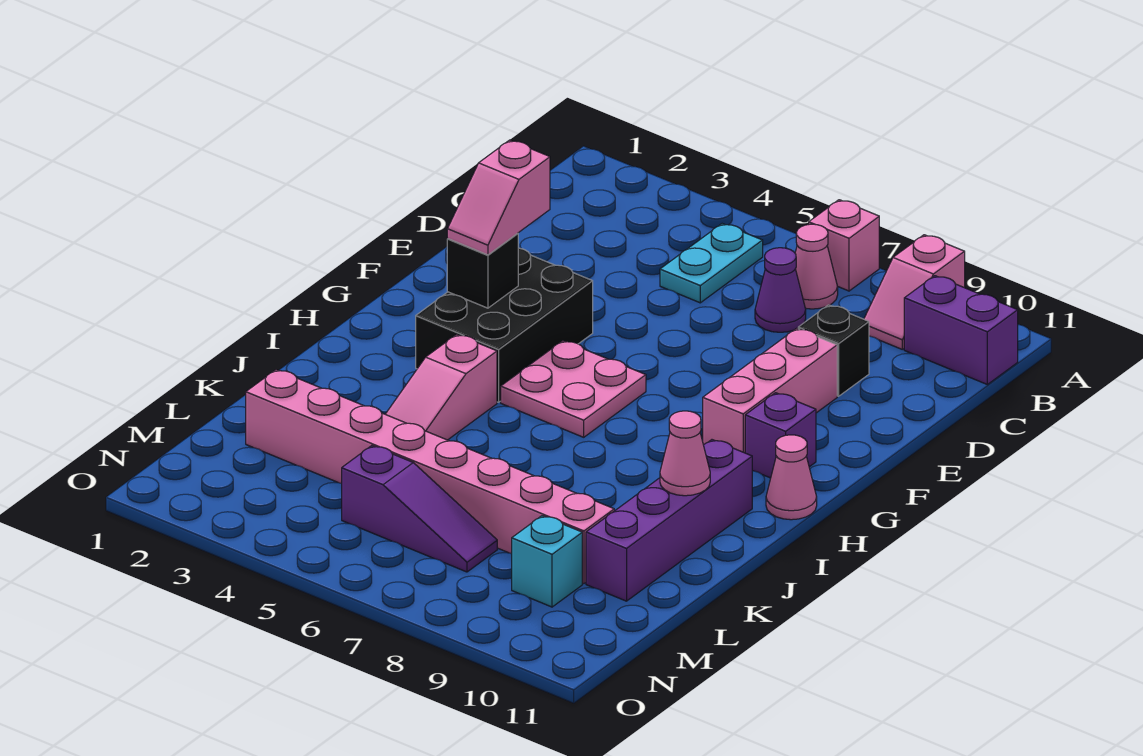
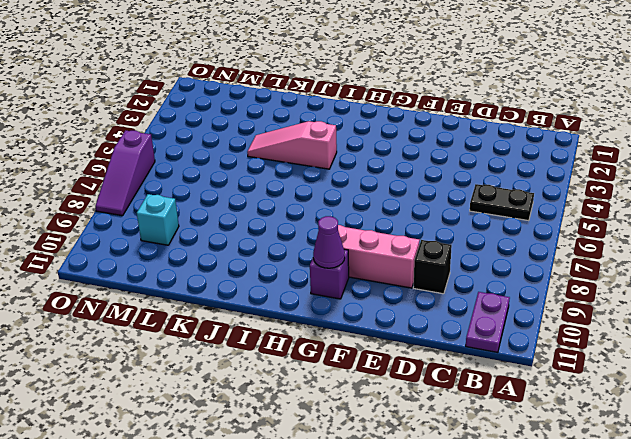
black plate B5:C5 level 1 -> cyan plate B5:C5 level 1
purple plate B10:B11 level 1 -> purple brick B10:B11 level 1
purple cone G10 level 2 -> purple cone C7 level 1
purple slope O6:O8 level 1 top 6 -> purple slope M5:M7 level 1 top 5
none -> pink brick A7 level 1
none -> pink slope A9:B9 level 1 top A
none -> pink cone B7 level 1

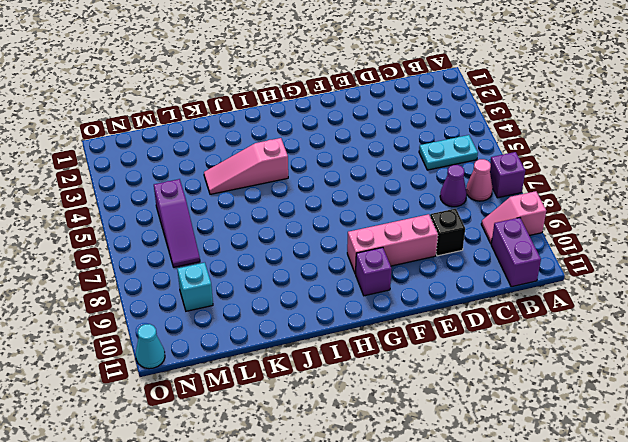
purple brick A7 level 1 -> pink brick A7 level 1
cyan cone O11 level 1 -> none
none -> black brick F3:H4 level 1
none -> pink plate G5:H6 level 1
none -> pink cone H11 level 1

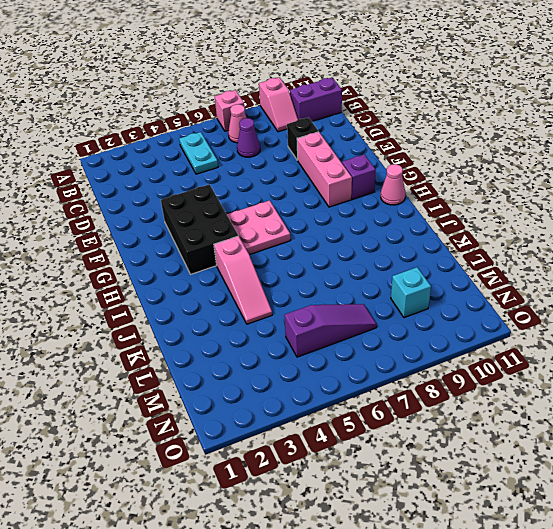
none -> purple brick I10:L10 level 1
none -> pink brick L2:L9 level 1
none -> black brick G3 level 2

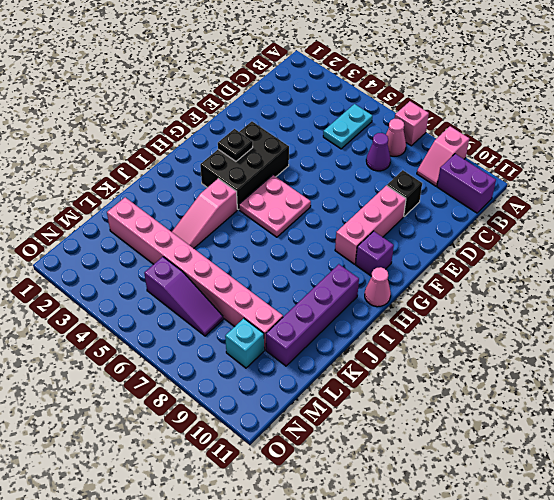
black plate G3 level 2 -> black brick G3 level 2
none -> pink cone J10 level 2
none -> pink slope F3:G3 level 3 top F

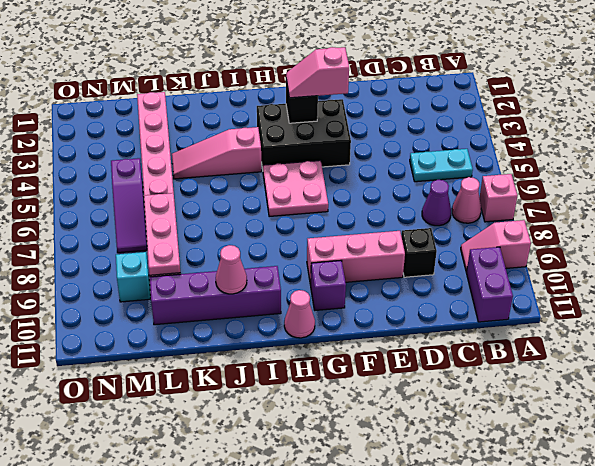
pink plate L7:L9 level 2 -> none

